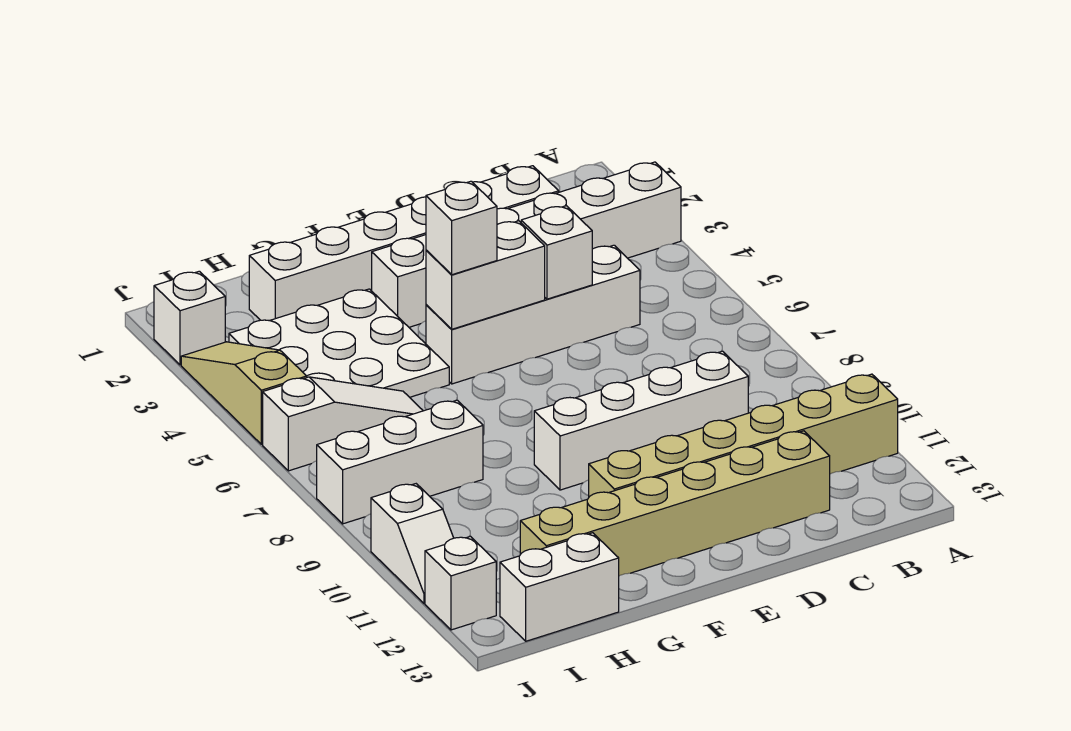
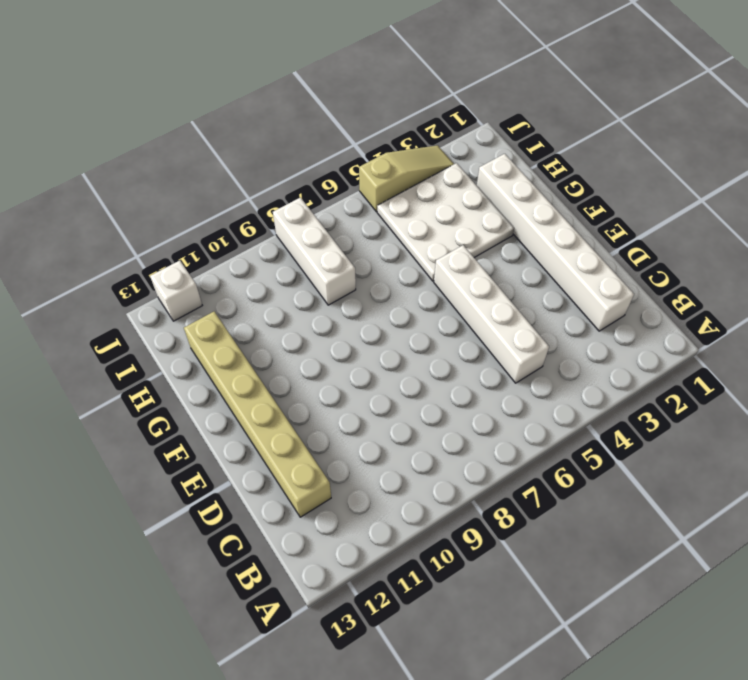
none -> white brick A3:F3 level 1
none -> tan brick A11:F11 level 1
none -> white brick C9:F9 level 1

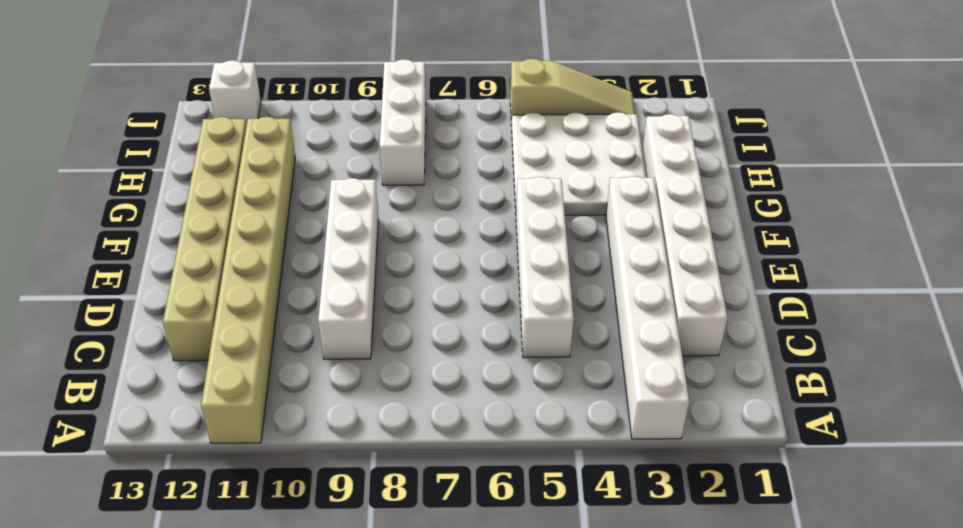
tan brick A11:H11 level 1 -> tan brick A11:F11 level 1
none -> white slope H6:J6 level 1 top J
none -> white brick H13:I13 level 1
none -> white brick J2 level 1

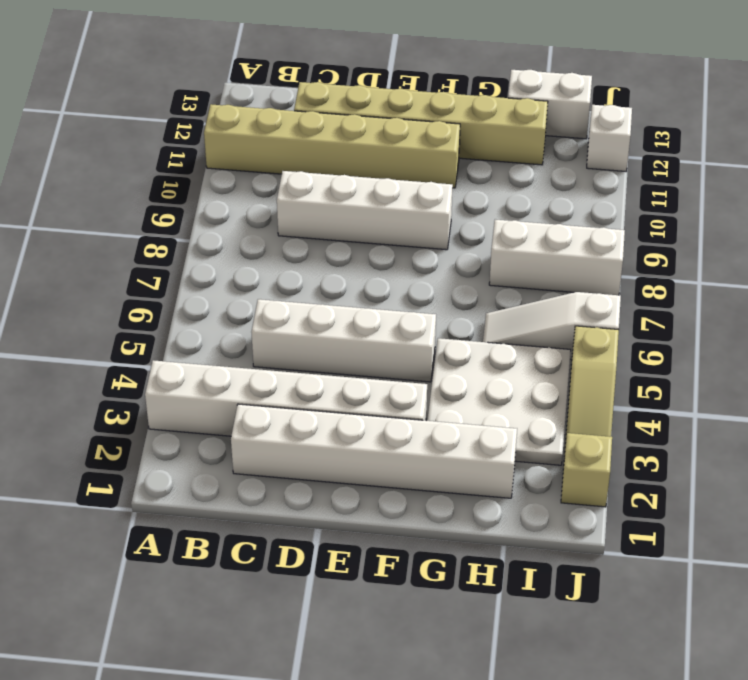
tan brick J2 level 1 -> white brick J2 level 1
none -> white slope J10:J11 level 1 top 10
none -> white brick D5 level 2
none -> white brick E5:F5 level 2

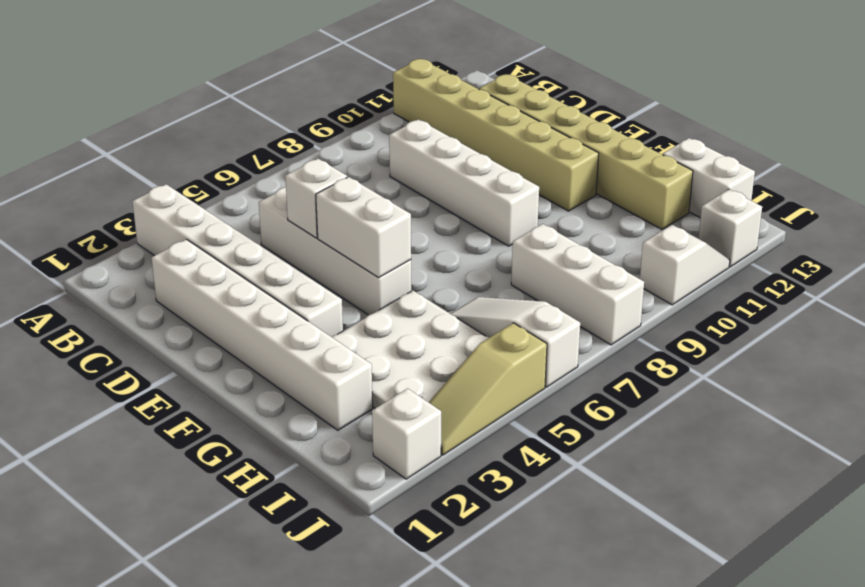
none -> white brick F5 level 3

